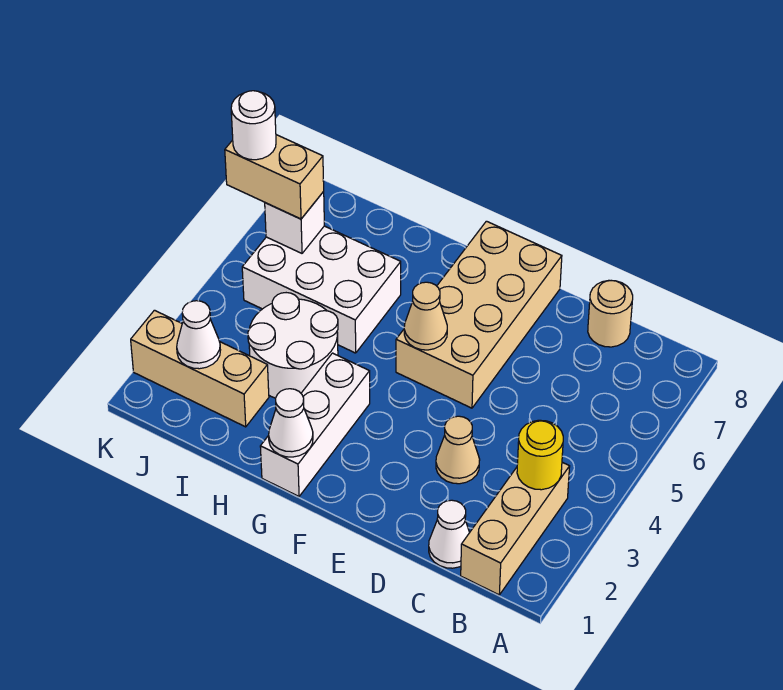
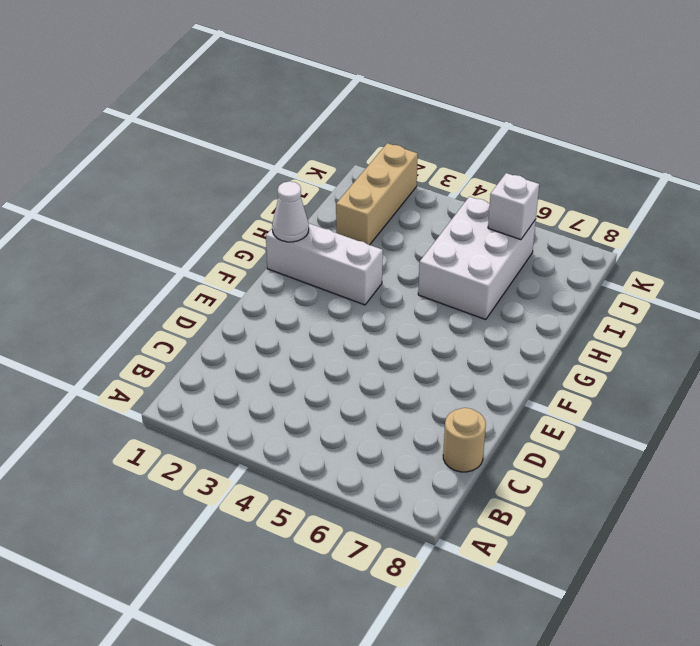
none -> tan brick B1:B3 level 1
none -> white cone C1 level 1
none -> tan cone D3 level 1

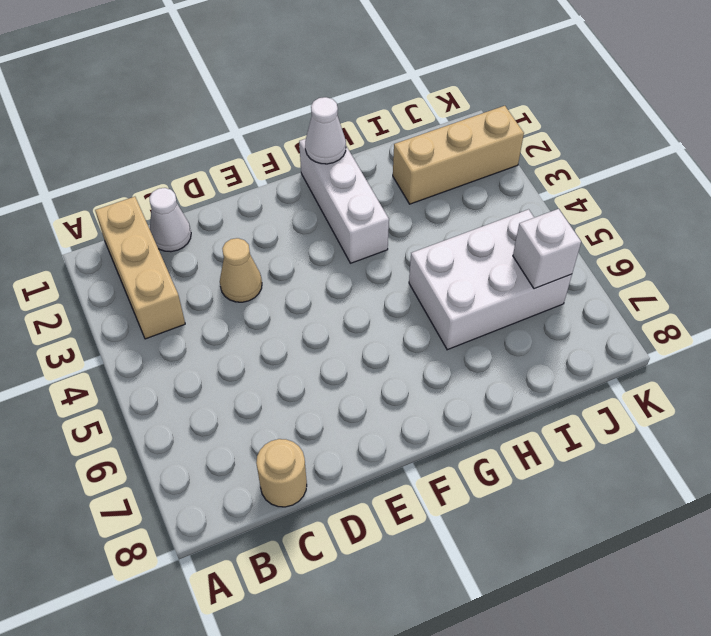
none -> tan brick E5:F8 level 1
none -> white round brick H3:I4 level 1
none -> yellow round brick B3 level 2

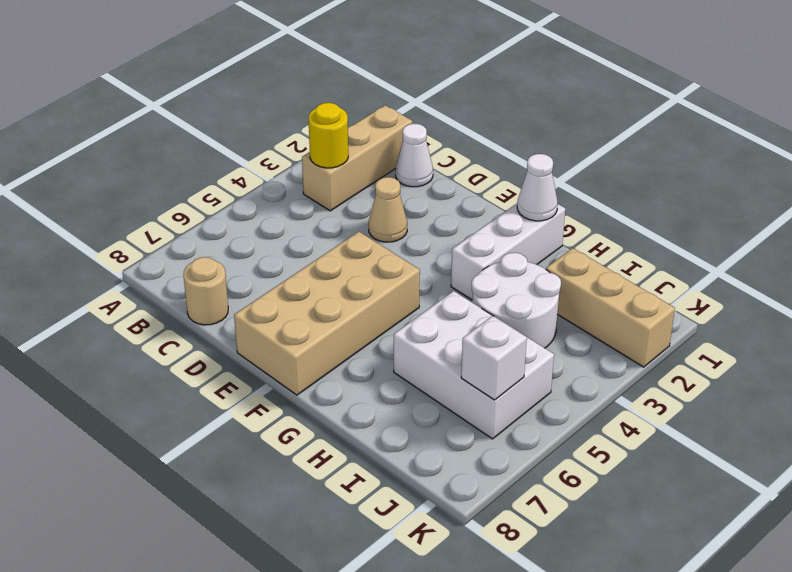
none -> tan cone F5 level 2
none -> white cone J2 level 2
none -> tan brick J6:K6 level 3

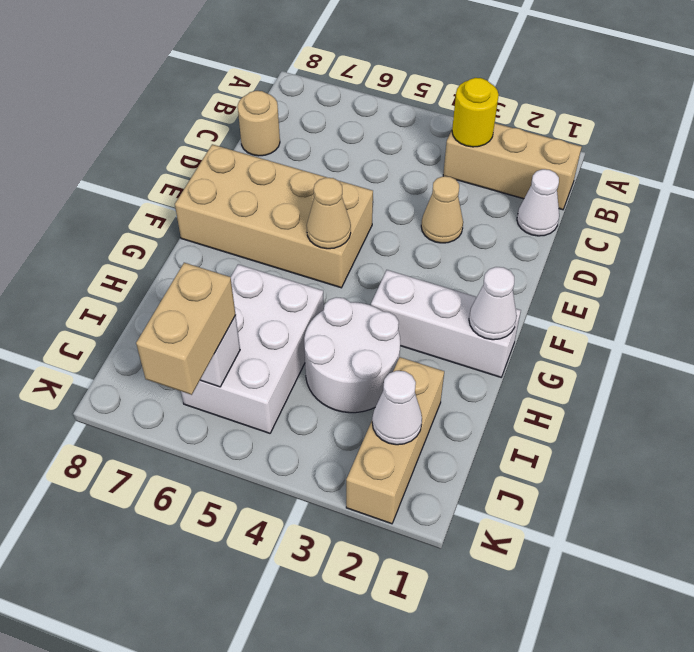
none -> white round brick K6 level 4

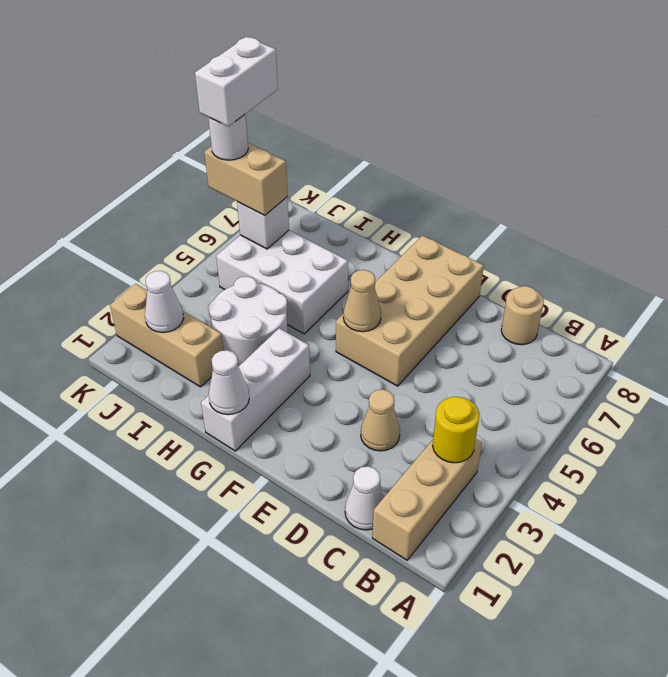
white brick K6:K7 level 5 -> none

